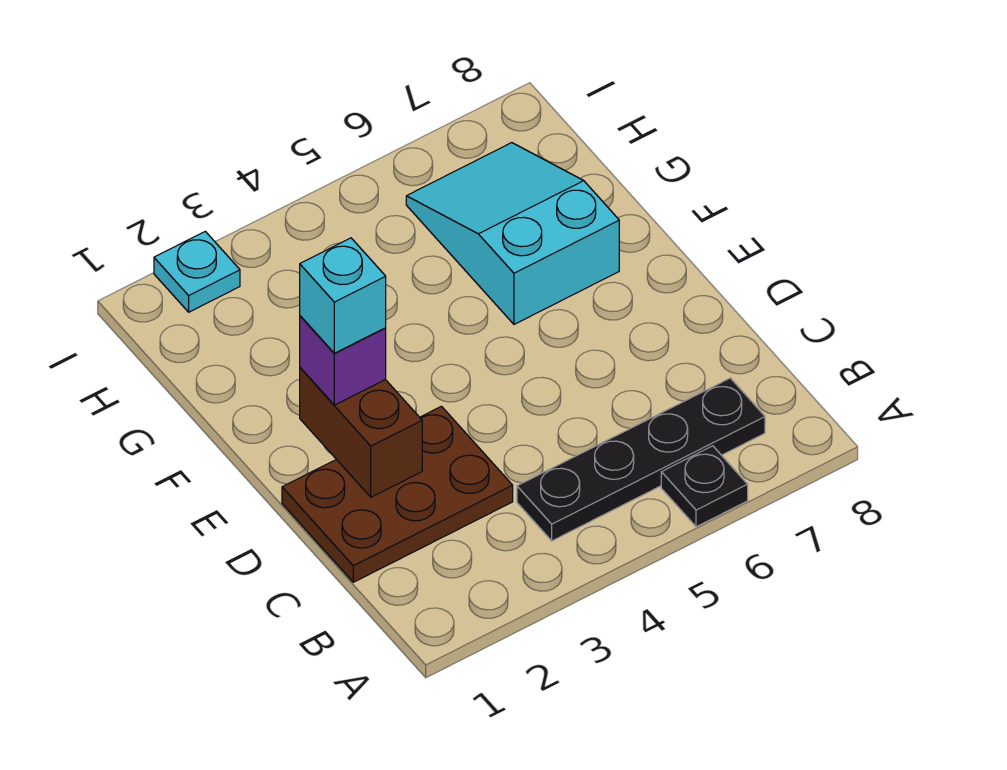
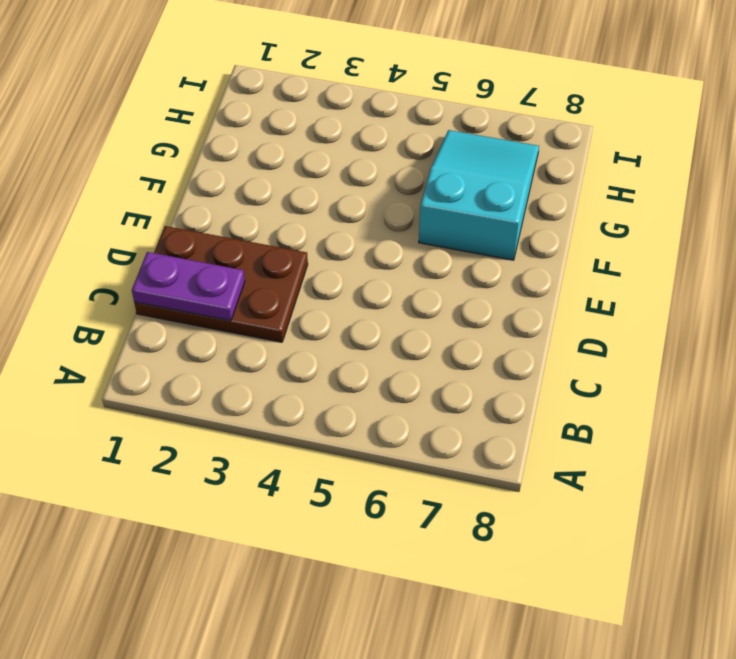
purple plate C1:C2 level 2 -> none
none -> black plate A6 level 1
none -> black plate B4:B7 level 1

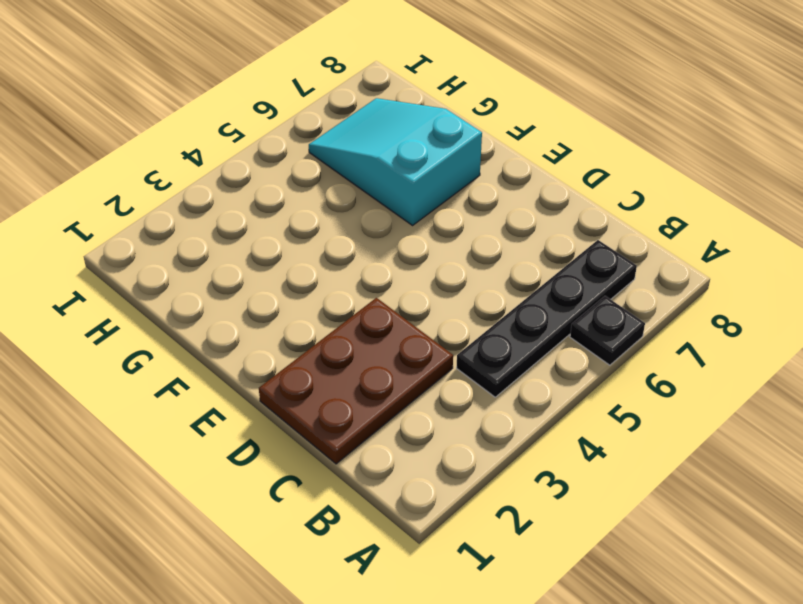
none -> cyan plate I2 level 1
none -> brown brick D2:E2 level 2

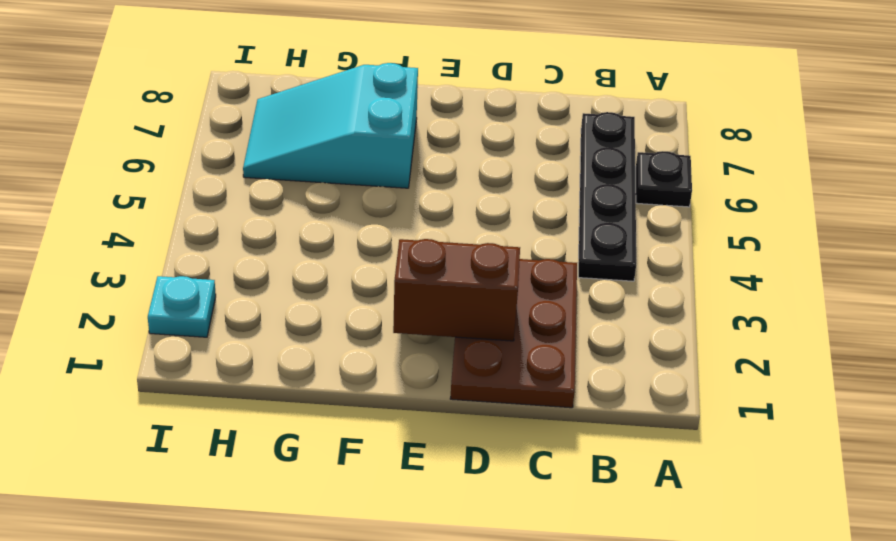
none -> purple brick E2 level 3
none -> cyan brick E2 level 4

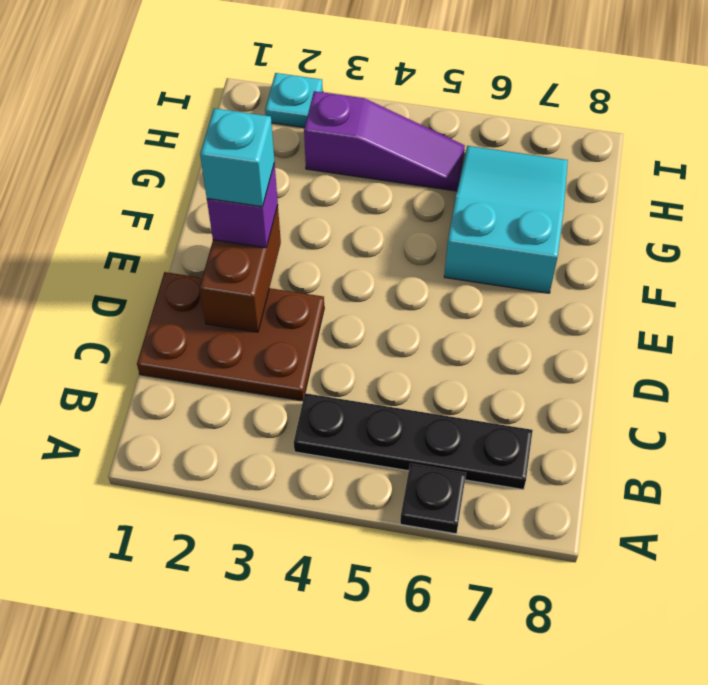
purple slope H3:H5 level 1 top 3 -> none

